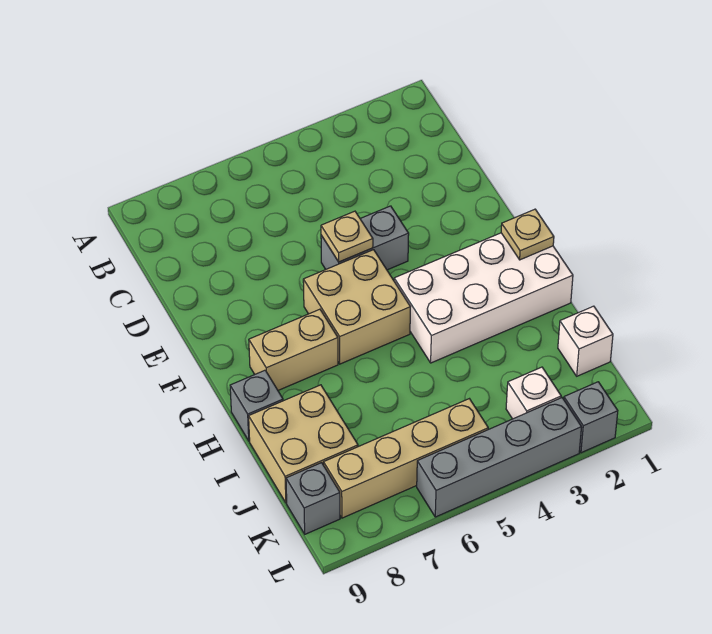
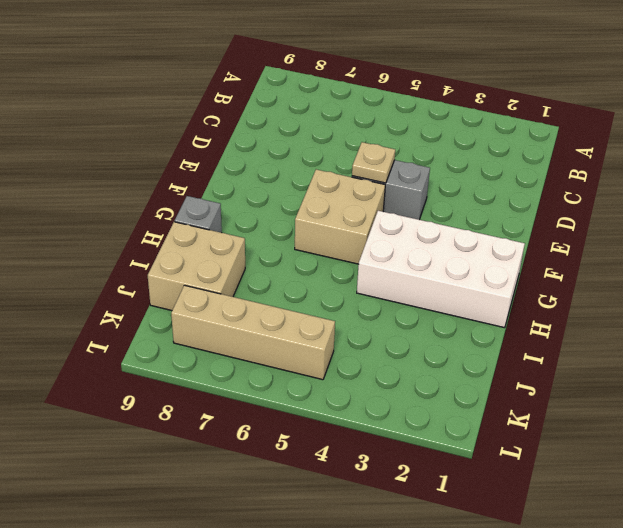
none -> tan brick G7:G8 level 1
none -> white brick J1 level 1
none -> white brick K3 level 1

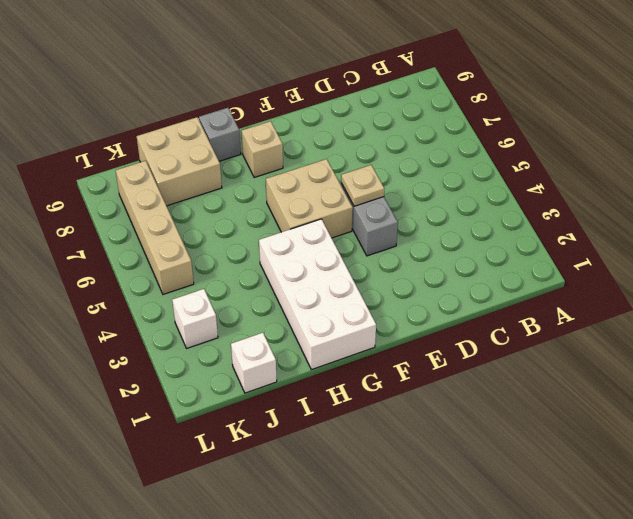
tan brick G8 level 1 -> tan brick G7:G8 level 1
none -> grey brick K9 level 1
none -> grey brick L2 level 1
none -> grey brick L3:L6 level 1

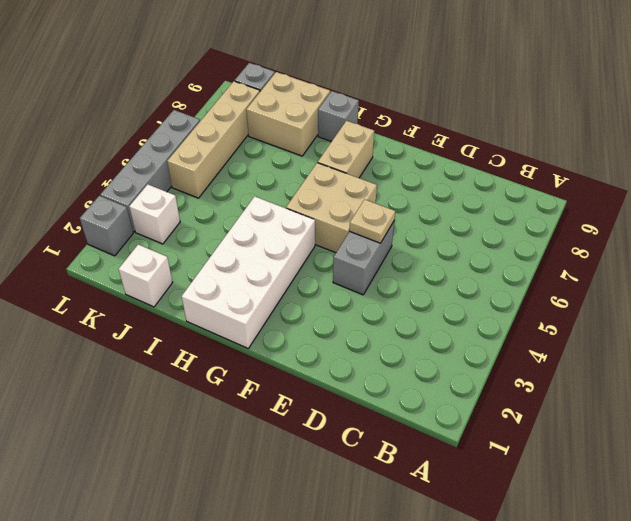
none -> tan plate G1 level 2

